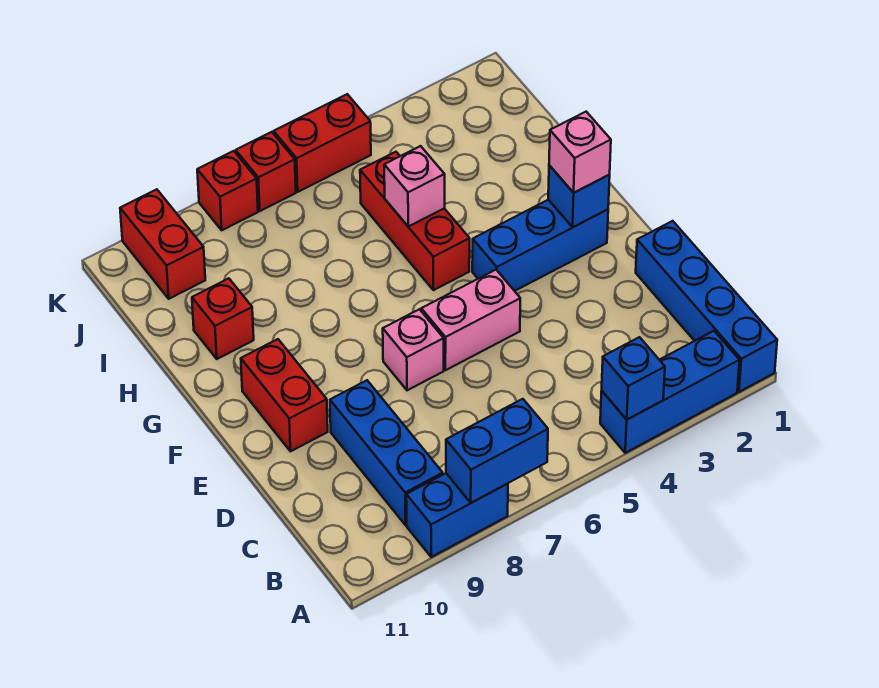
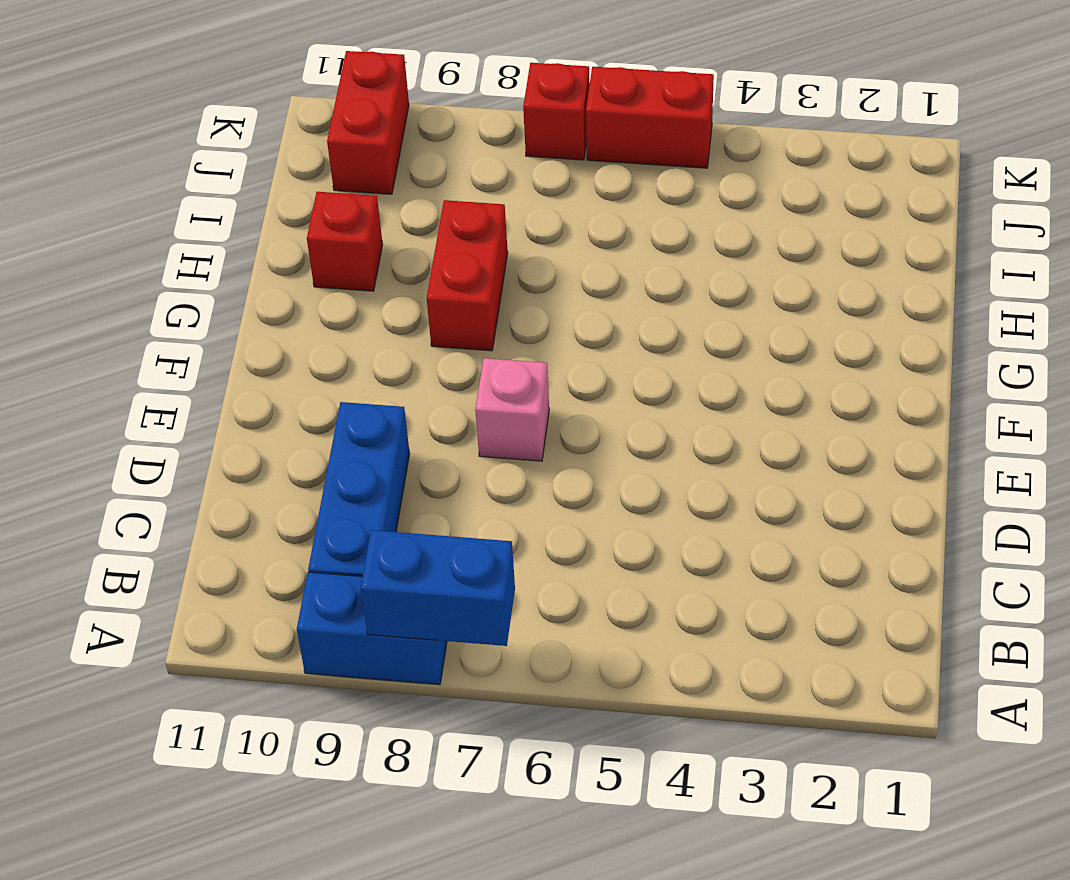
red brick G8:H8 level 1 -> red brick E10:F10 level 1
none -> blue brick A1:D1 level 1
none -> blue brick A2:A4 level 1
none -> pink brick E5:E6 level 1

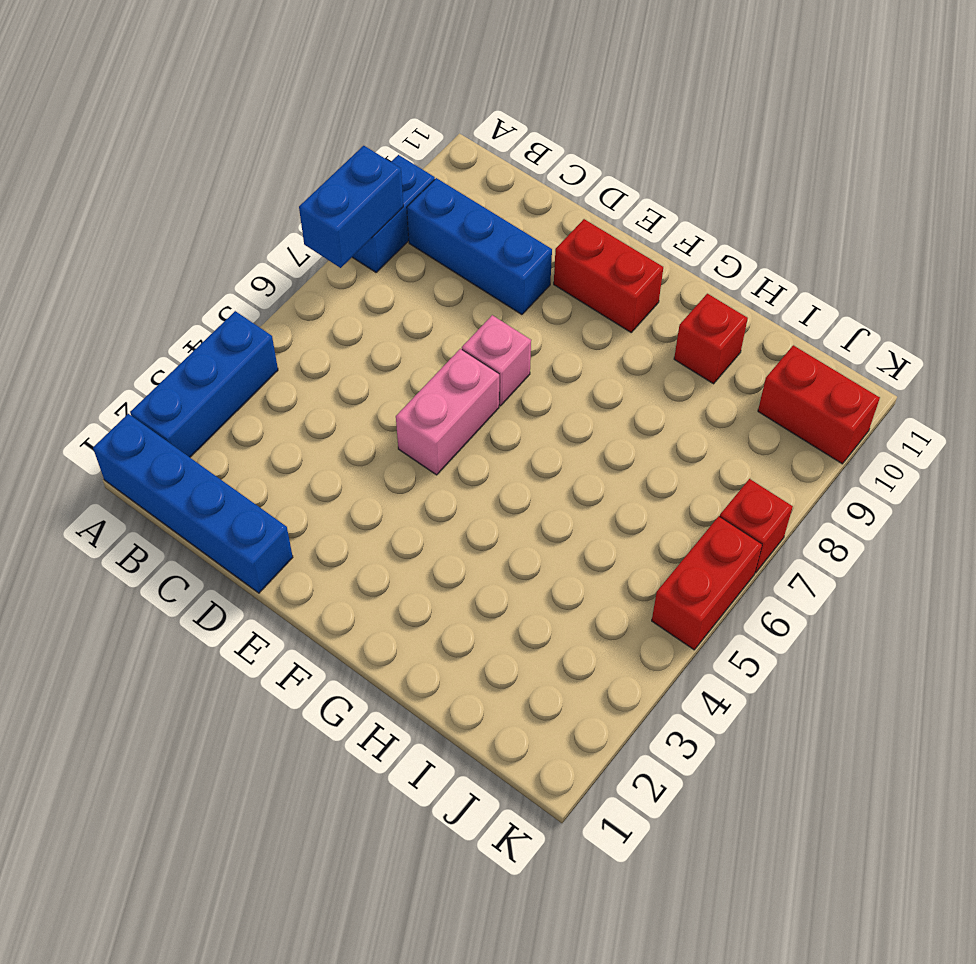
none -> blue brick F2:F4 level 1
none -> red brick G5:I5 level 1
none -> red brick K8 level 1

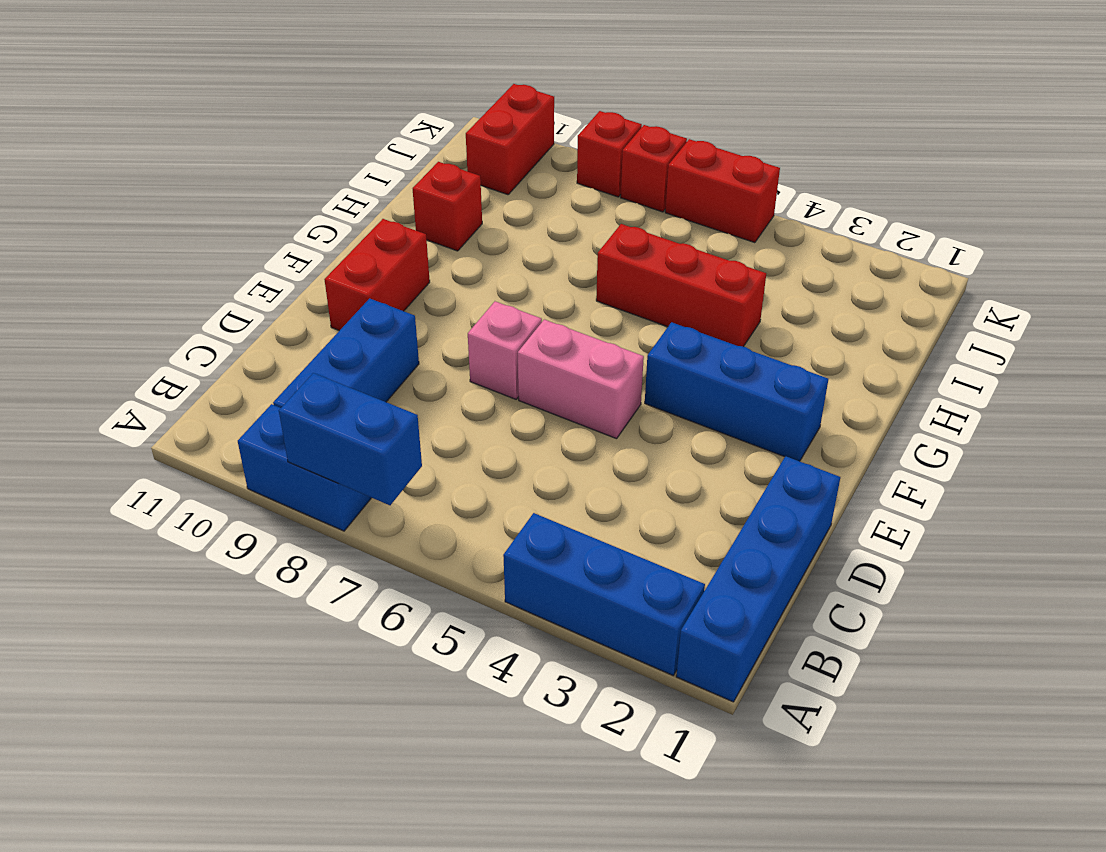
red brick H4:H6 level 1 -> red brick G5:I5 level 1
none -> blue brick A4 level 2
none -> blue brick F2 level 2
none -> pink brick H5 level 2

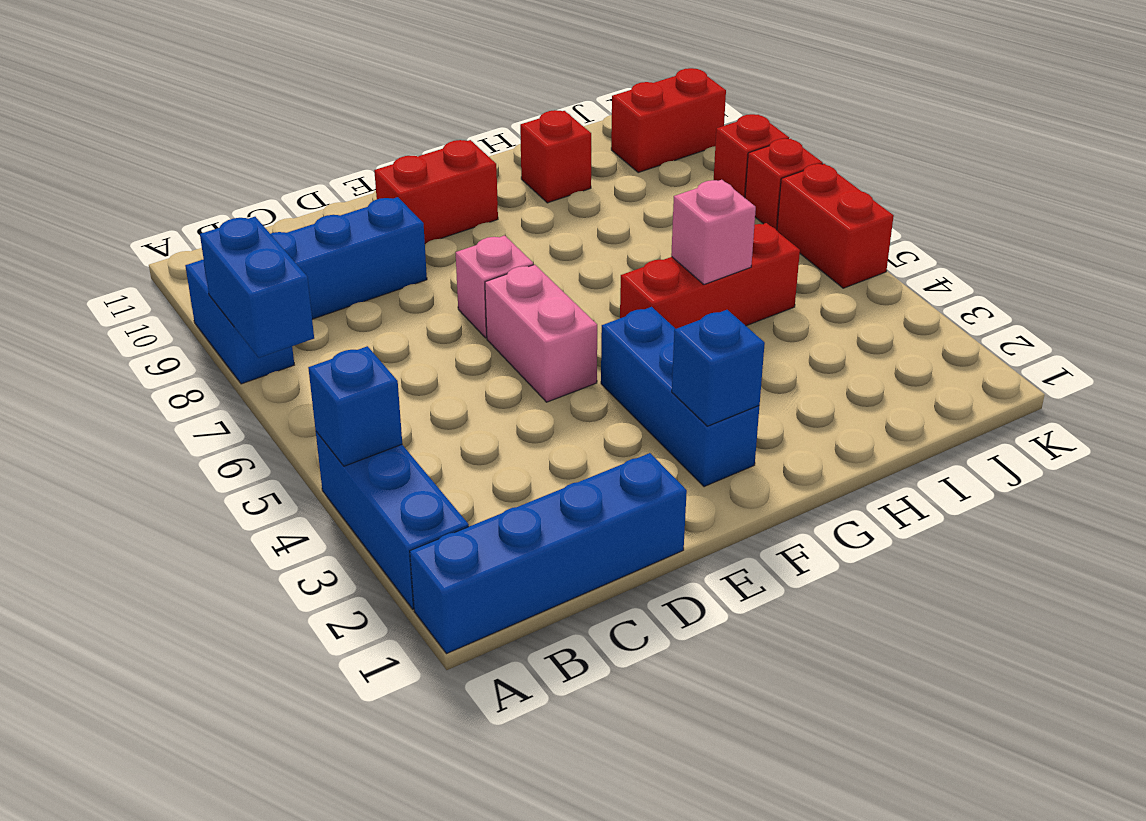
none -> pink brick F2 level 3

